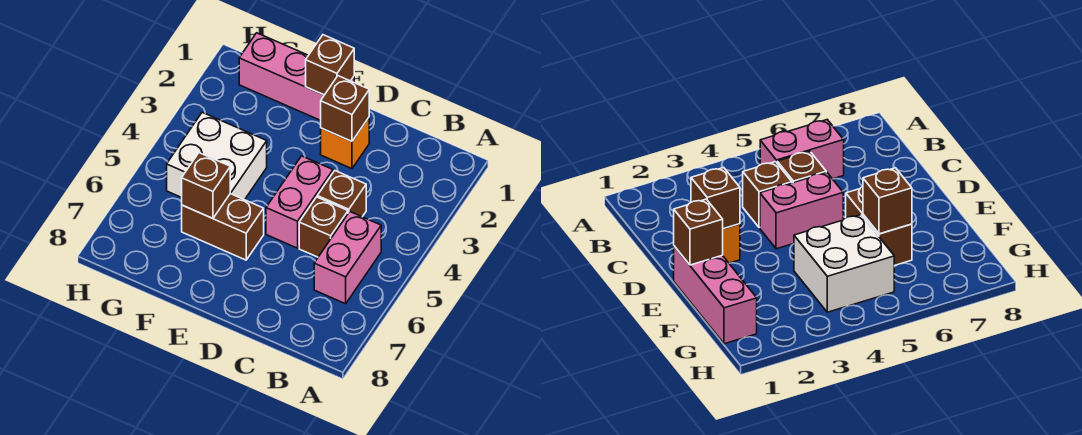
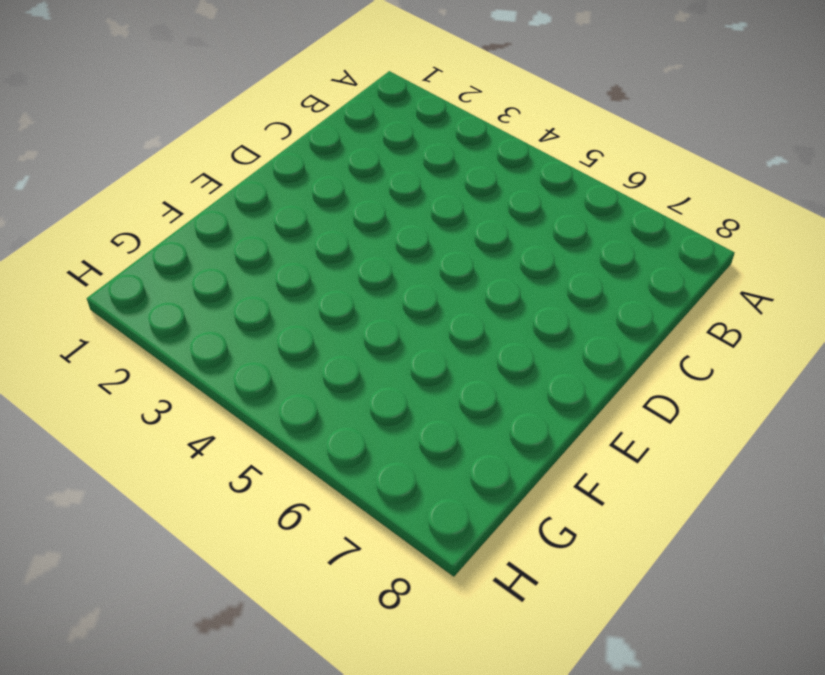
none -> pink brick B5:B6 level 1
none -> brown brick C4 level 1

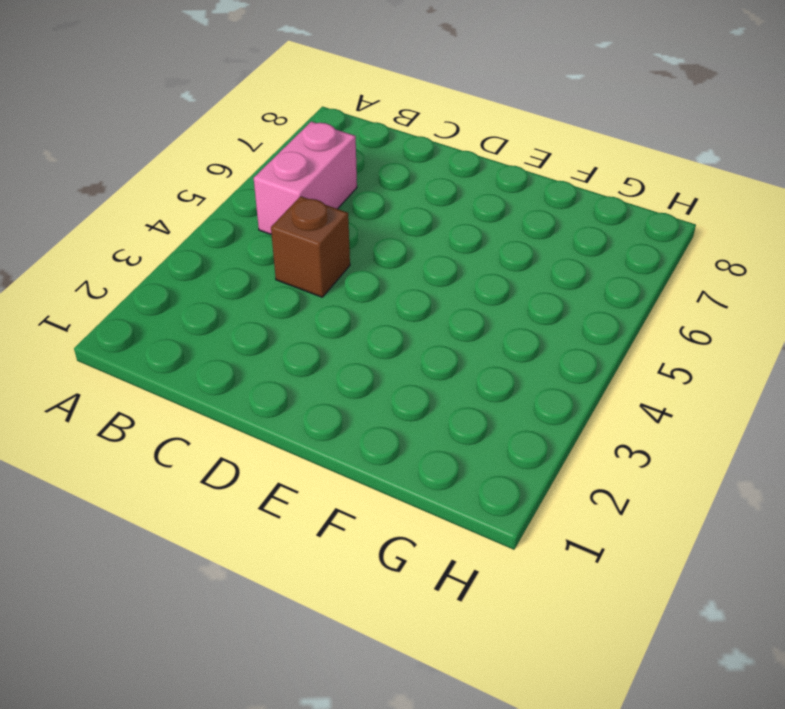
none -> brown brick C5 level 1
none -> orange brick D2 level 1

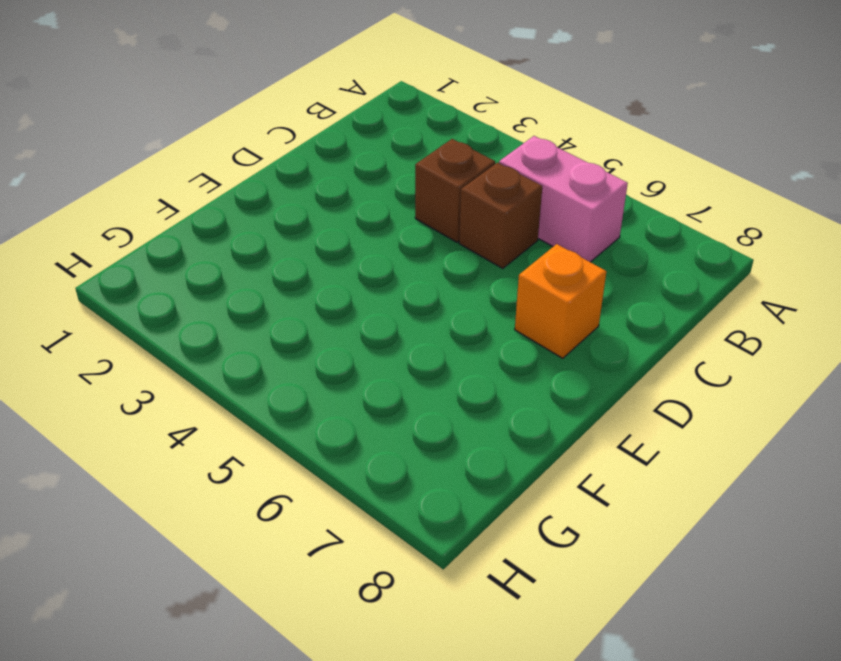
orange brick D7 level 1 -> orange brick D2 level 1
none -> pink brick D4:D5 level 1
none -> pink brick E1:G1 level 1

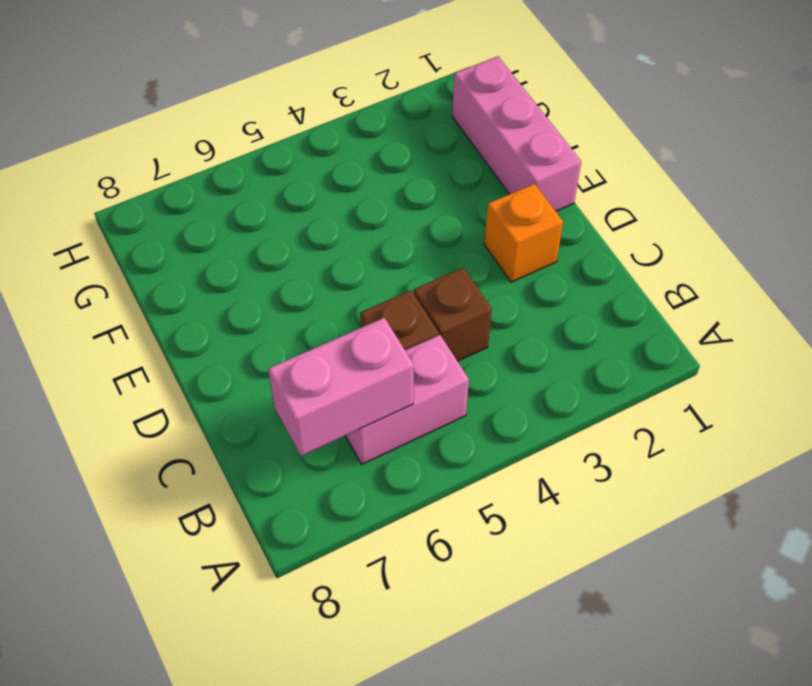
pink brick B6:B7 level 2 -> pink brick D4:D5 level 1
none -> brown brick E6:F6 level 1
none -> white brick F4:G5 level 1

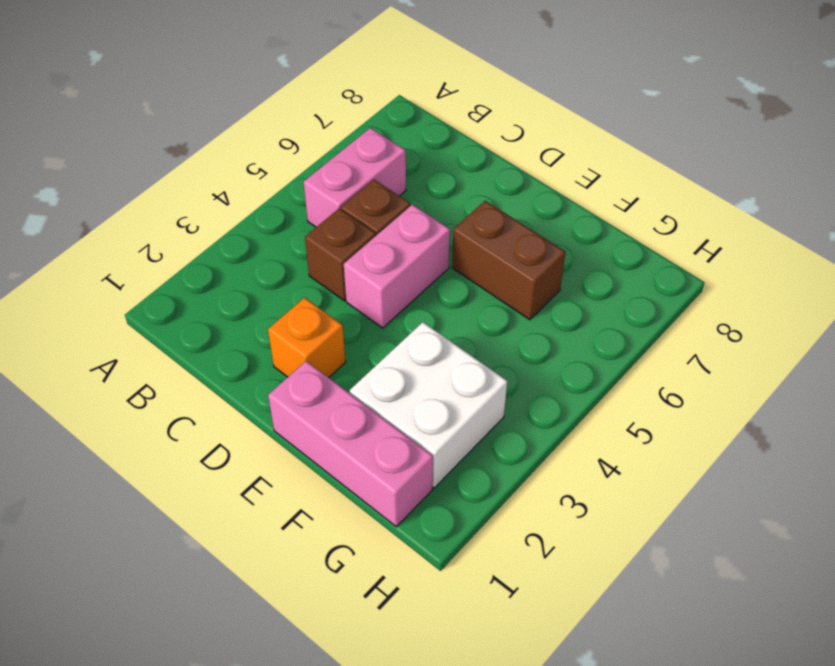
white brick F2:G3 level 1 -> white brick F4:G5 level 1
none -> brown brick D2 level 2
none -> brown brick E1 level 2

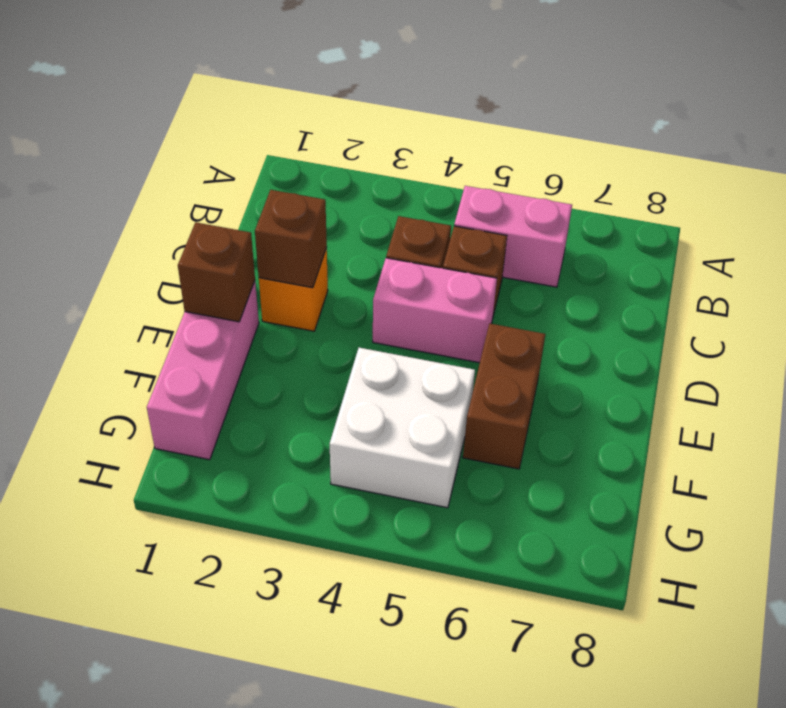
none -> brown brick F6 level 2

